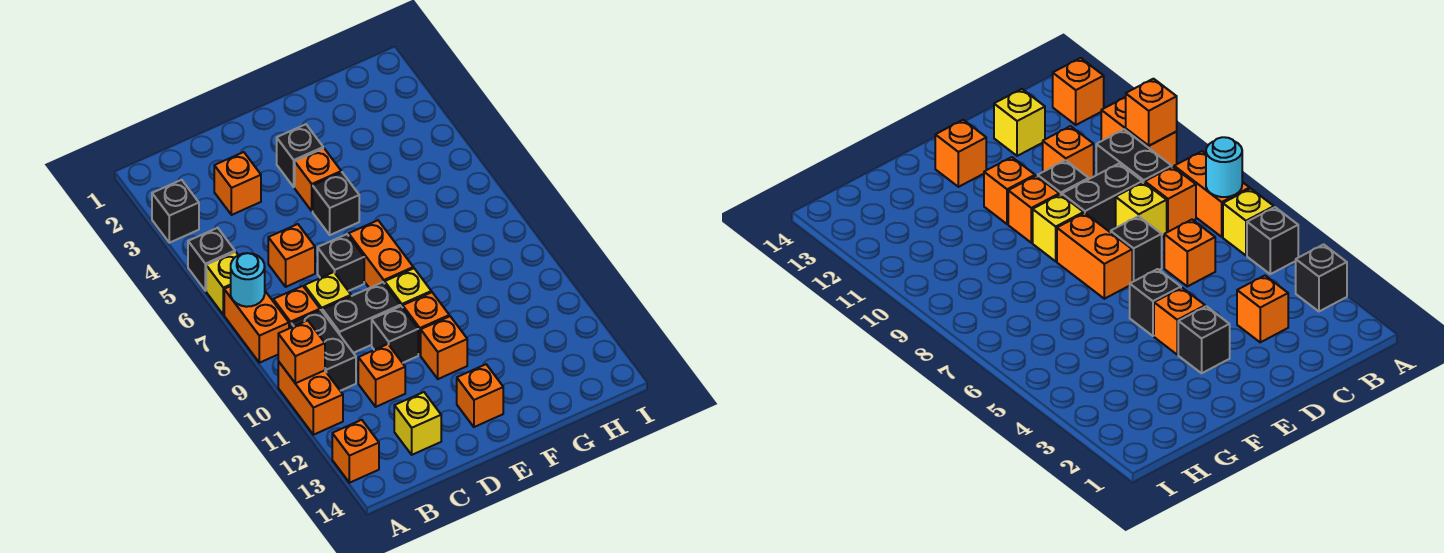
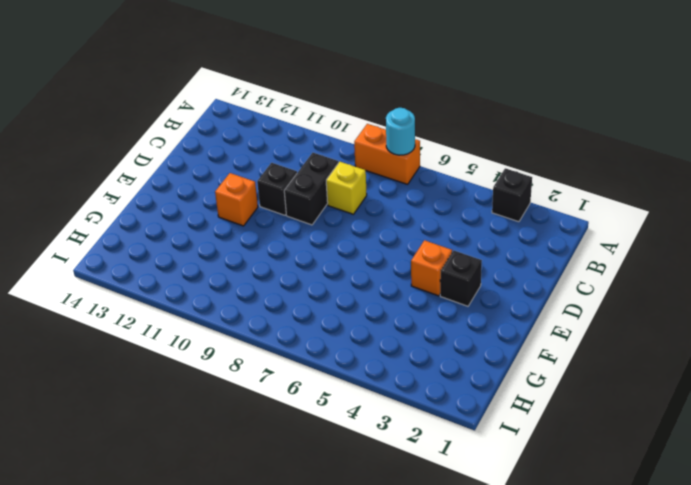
none -> black brick A5 level 1
none -> yellow brick A6 level 1
none -> orange brick A10:A11 level 1

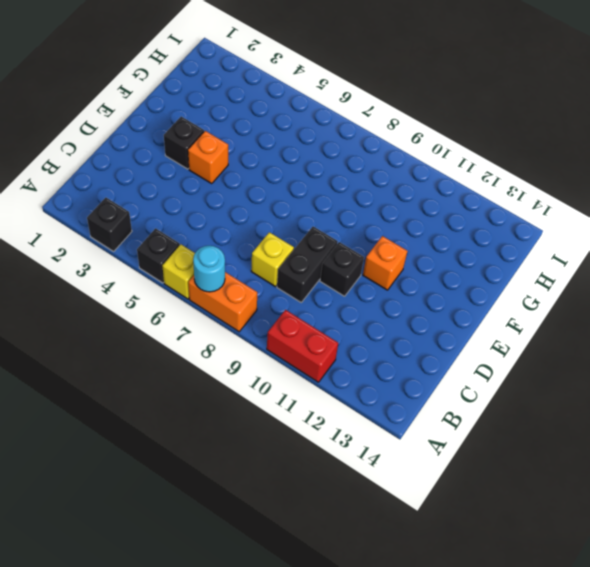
red brick A10:A11 level 1 -> orange brick A10:A11 level 1
none -> orange brick A13 level 1
none -> orange brick B8 level 1
none -> black brick B9:B10 level 1

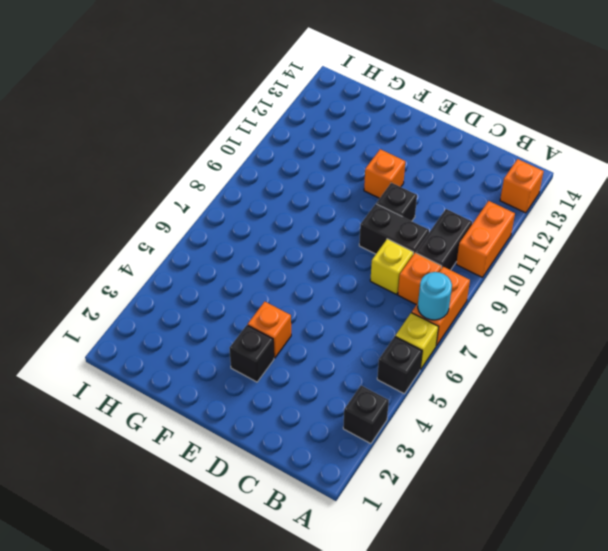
none -> orange brick C3 level 1
none -> orange brick C6 level 1
none -> orange brick C11 level 1

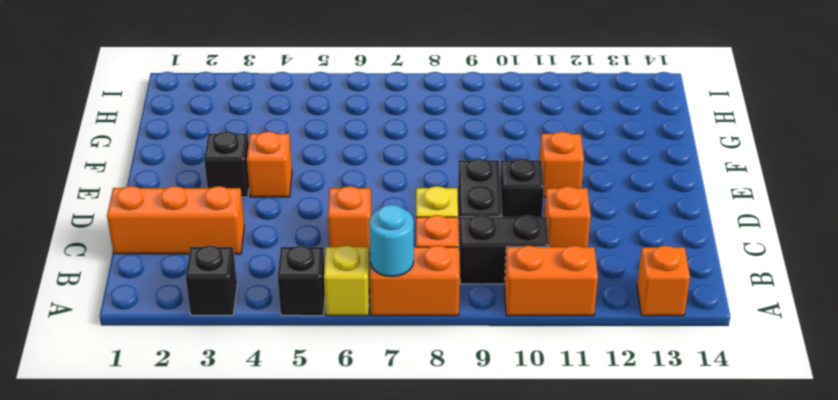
orange brick C1:C3 level 1 -> orange brick C3 level 1
none -> yellow brick C13 level 1
none -> black brick D7 level 1
none -> black brick E5 level 1

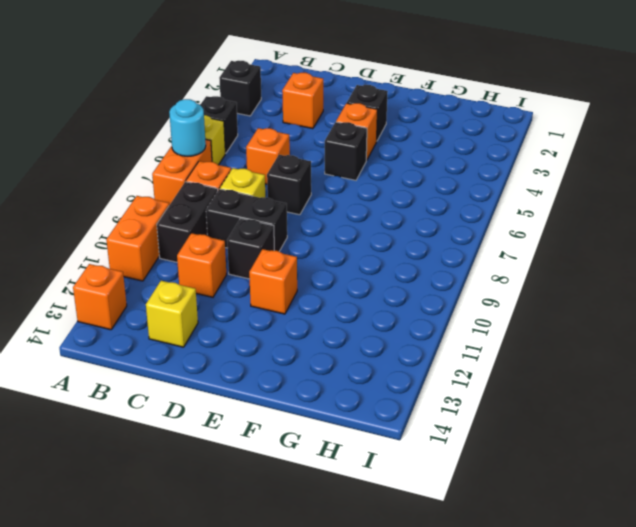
none -> orange brick E7:E8 level 1
none -> yellow brick E9 level 1
none -> orange brick E10 level 1

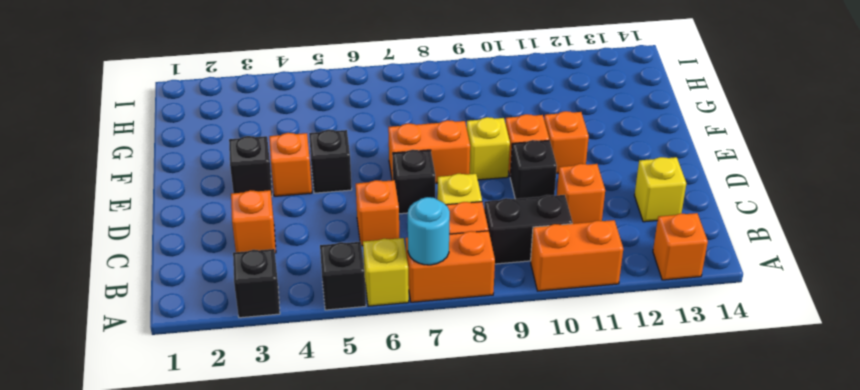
none -> black brick C9:D9 level 1
none -> orange brick E13 level 1
none -> orange brick A10 level 2

